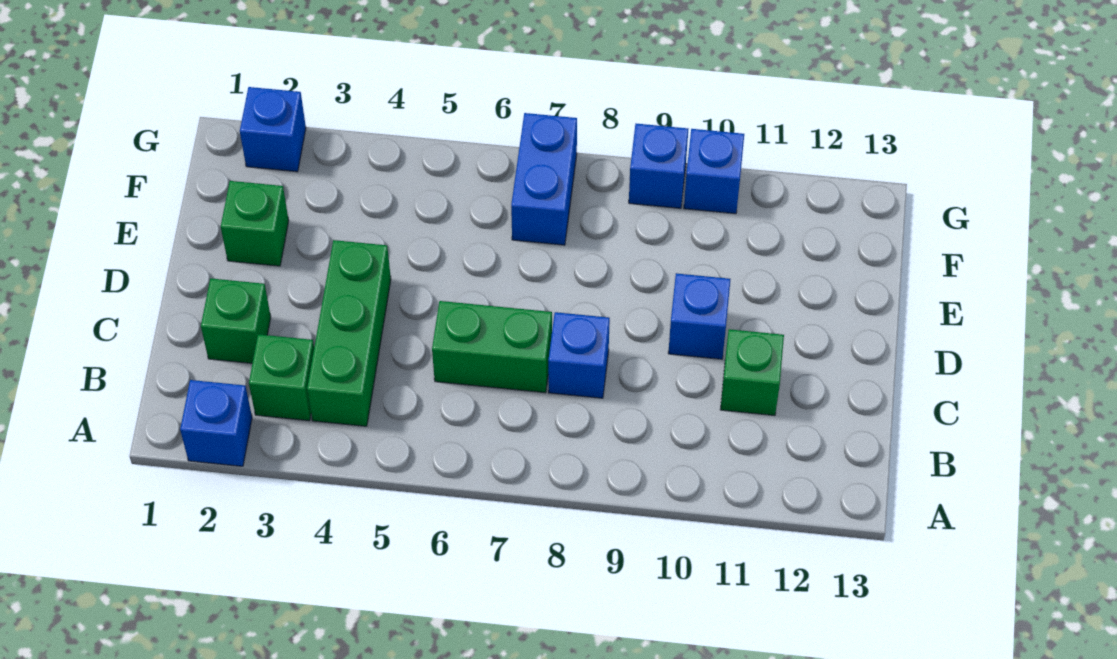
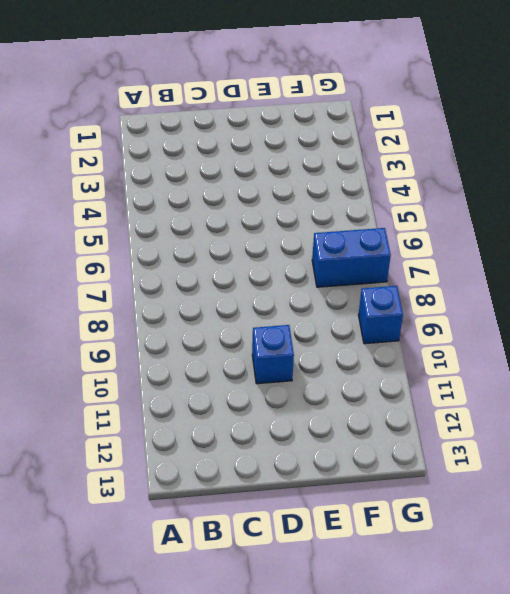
none -> blue brick A2 level 1
none -> green brick B3 level 1
none -> green brick B4:D4 level 1

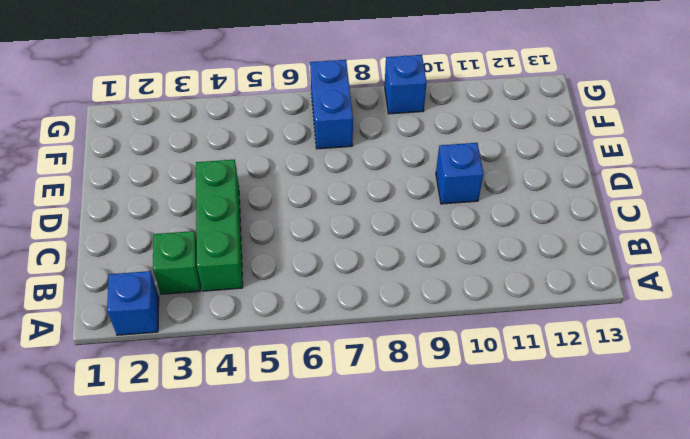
none -> green brick C2 level 1
none -> green brick C6:C7 level 1
none -> blue brick C8 level 1

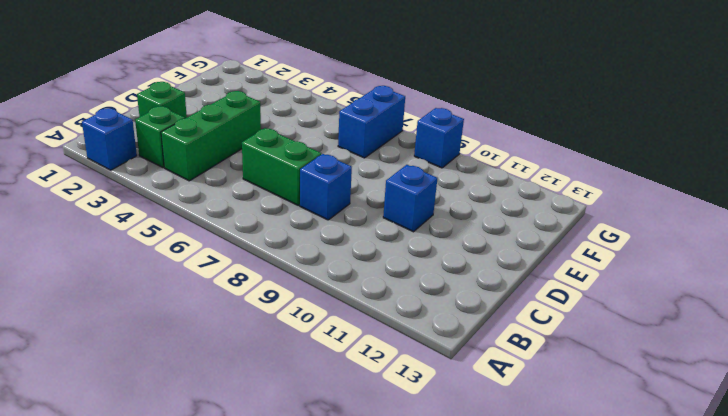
none -> green brick C11 level 1
none -> green brick E2 level 1
none -> blue brick G2 level 1

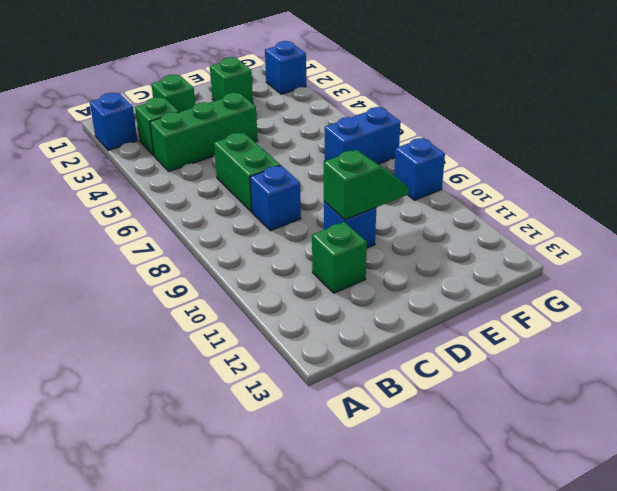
green slope D10:E10 level 2 top D -> none
none -> blue brick G10 level 1

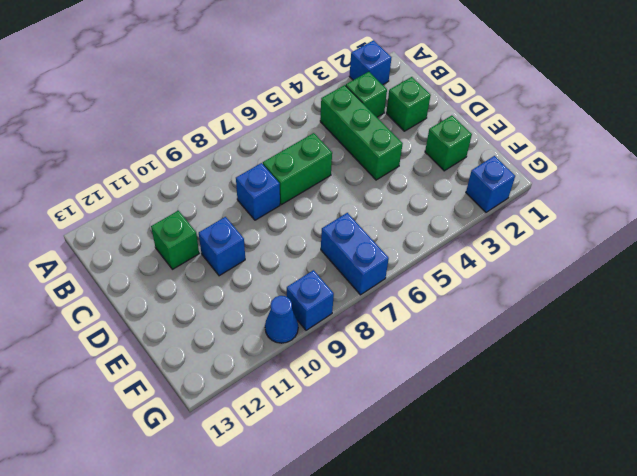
blue cone G10 level 1 -> blue brick G10 level 1

